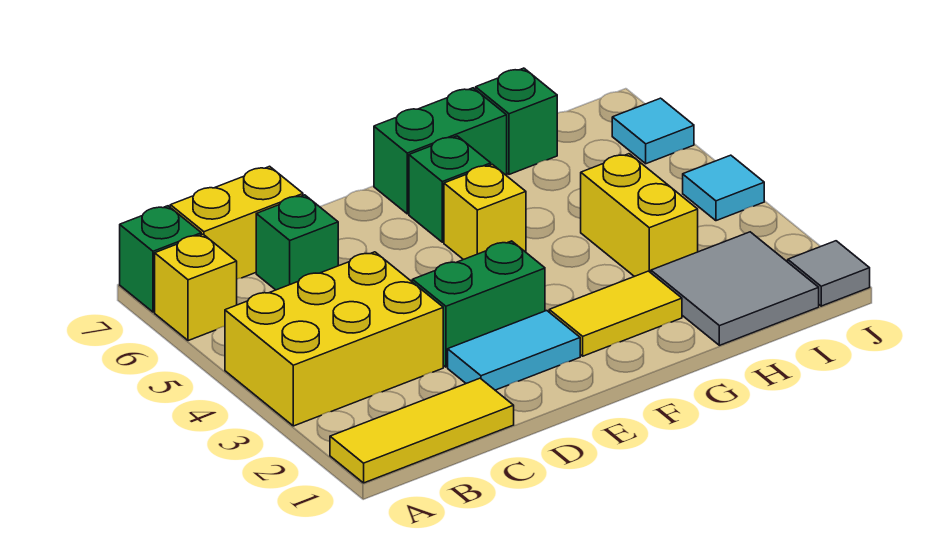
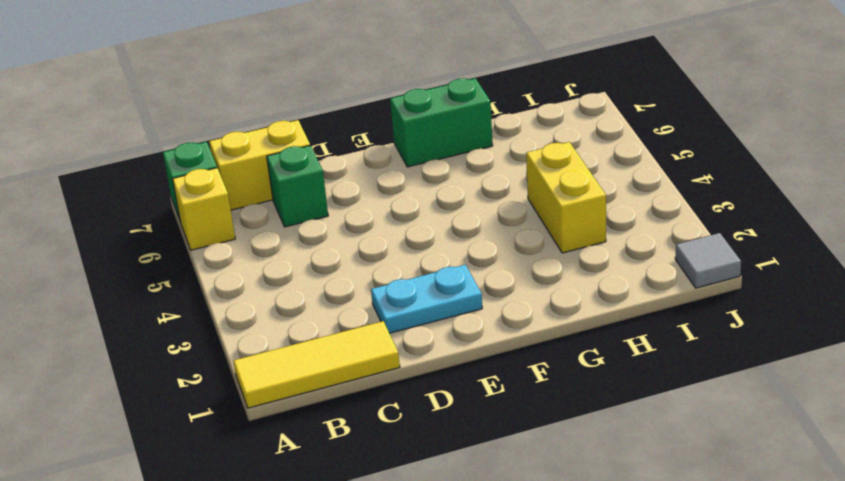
cyan plate D2:E2 level 1 -> cyan tile D2:E2 level 1
none -> yellow brick A3:C4 level 1
none -> green brick D3:E3 level 1
none -> yellow tile F2:G2 level 1

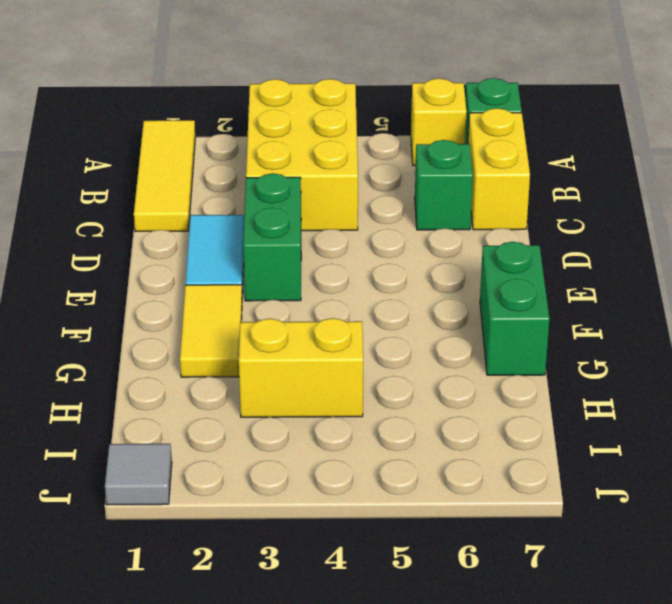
none -> yellow brick F5 level 1
none -> green brick F6 level 1
none -> grey tile H1:I2 level 1

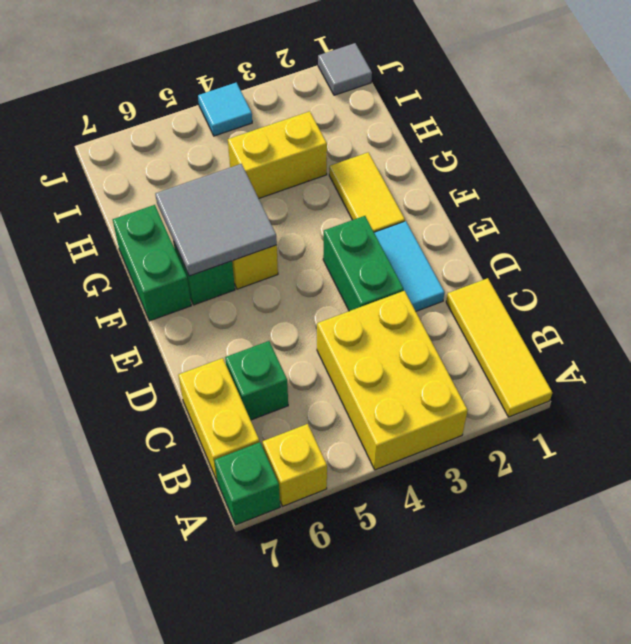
grey tile F5:G6 level 2 -> grey tile H1:I2 level 1
none -> green brick H7 level 1
none -> cyan tile J6 level 1

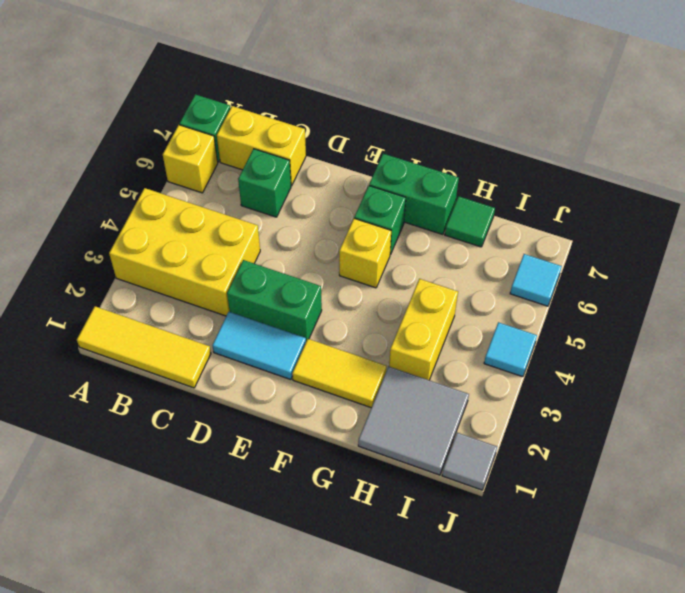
green tile H7 level 1 -> green brick H7 level 1

